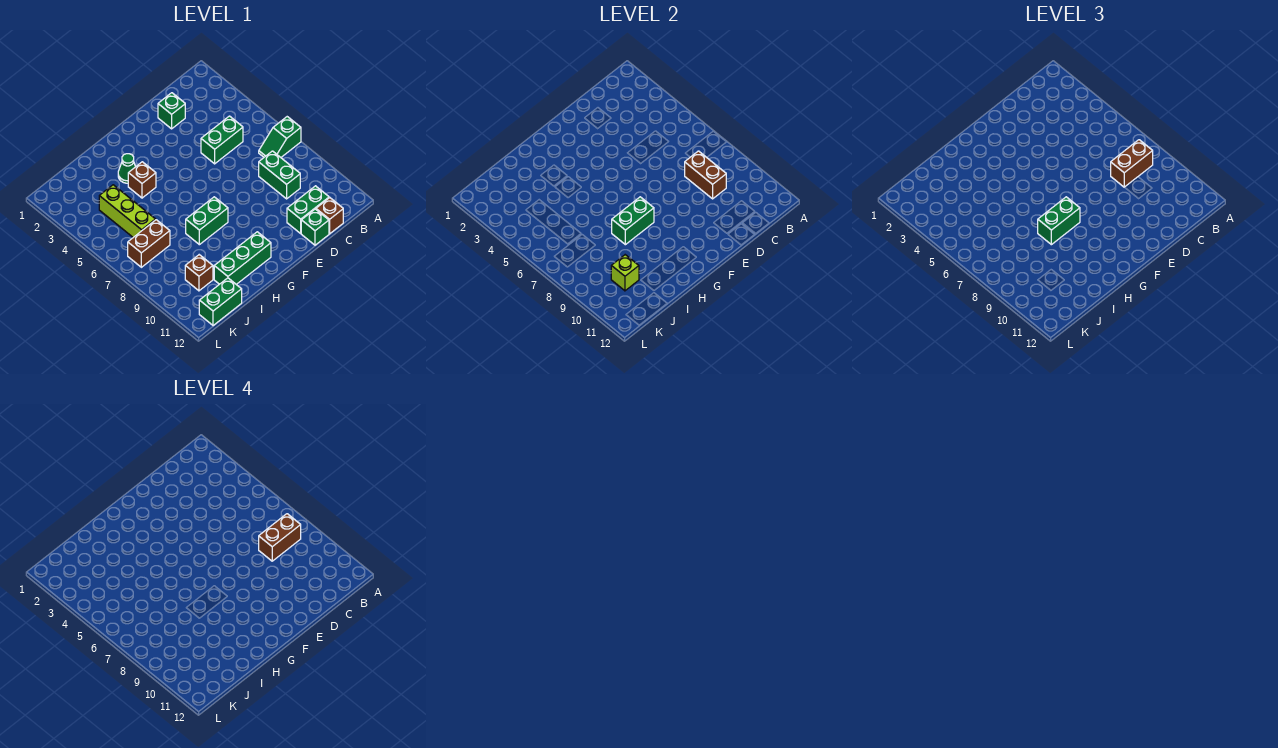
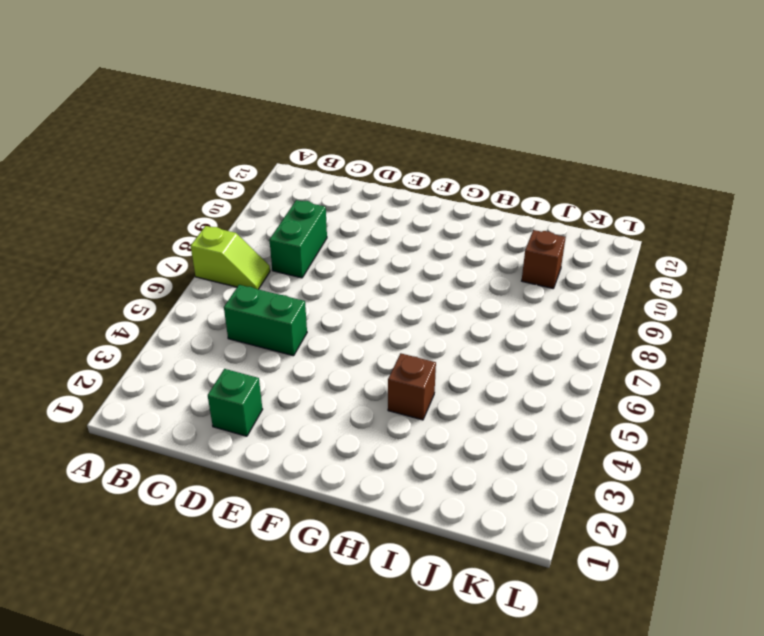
lime slope A7:B7 level 1 top A -> green slope A7:B7 level 1 top A
none -> green brick C11:D11 level 1
none -> brown brick C12 level 1
none -> green brick D12 level 1

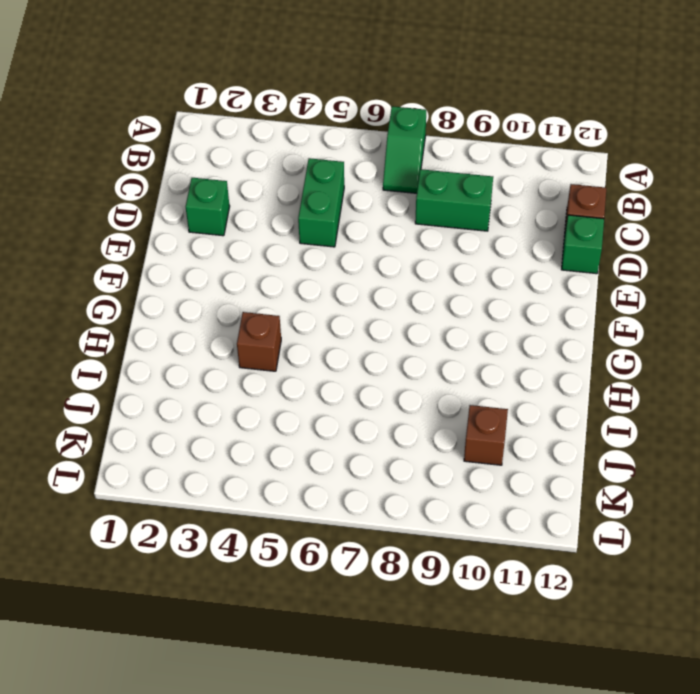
none -> green brick C11:D11 level 1
none -> green brick G8:H8 level 1
none -> green brick G11:I11 level 1

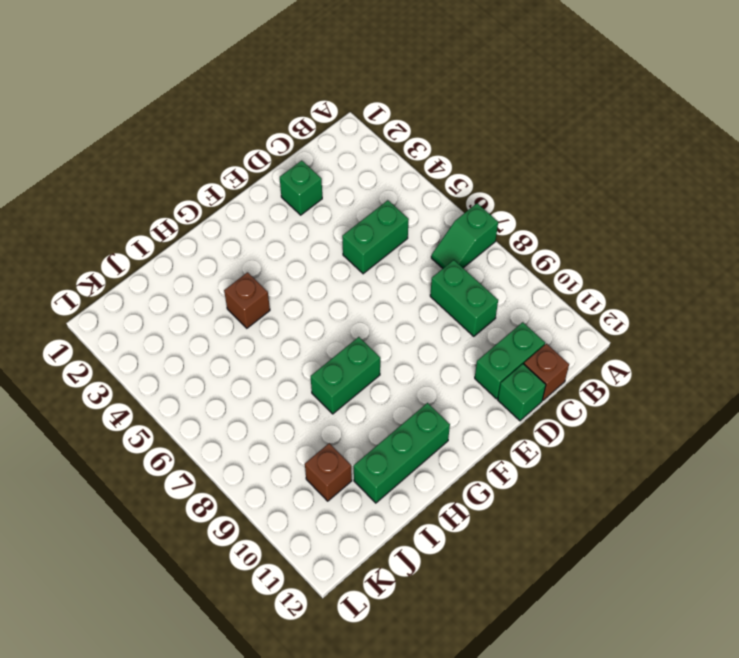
none -> green cone H3 level 1
none -> lime brick J4:J6 level 1
none -> brown brick J7:K7 level 1

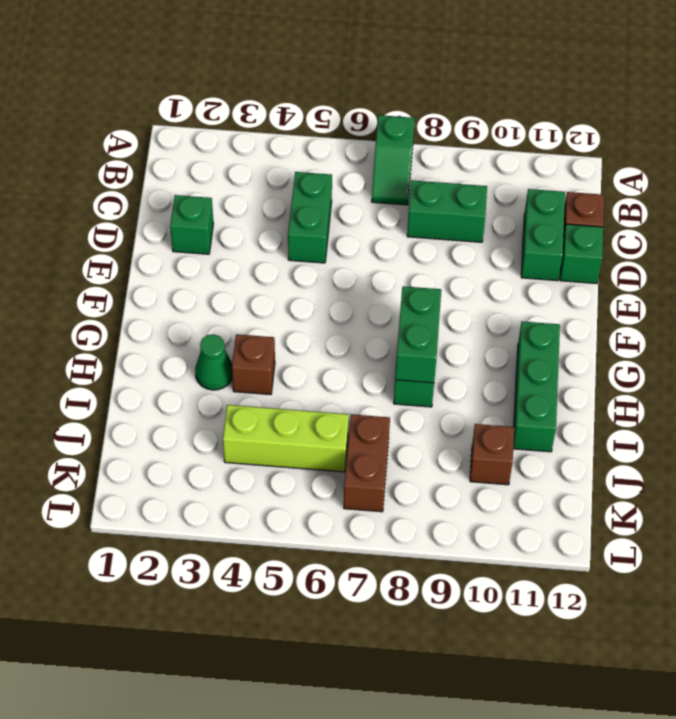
none -> green brick J12:K12 level 1
none -> brown brick C8:C9 level 2
none -> lime brick J10 level 2

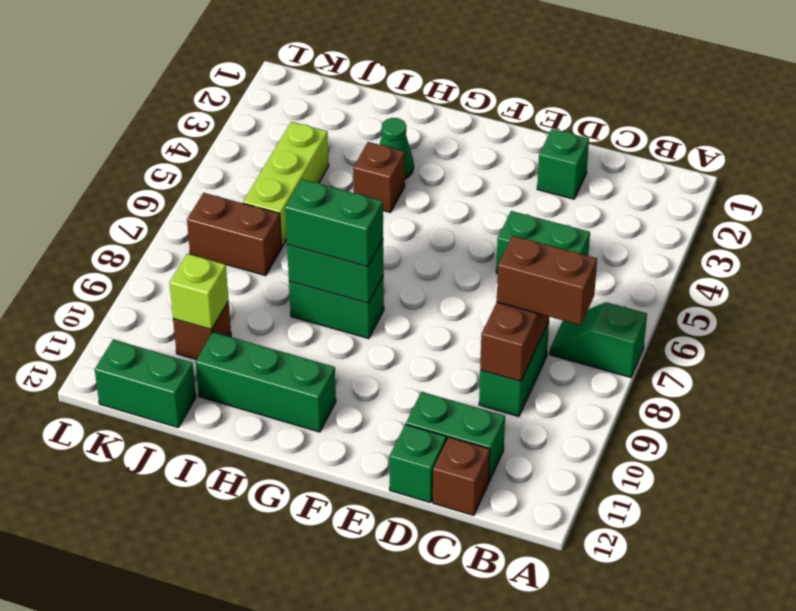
none -> brown brick B8:C8 level 4

